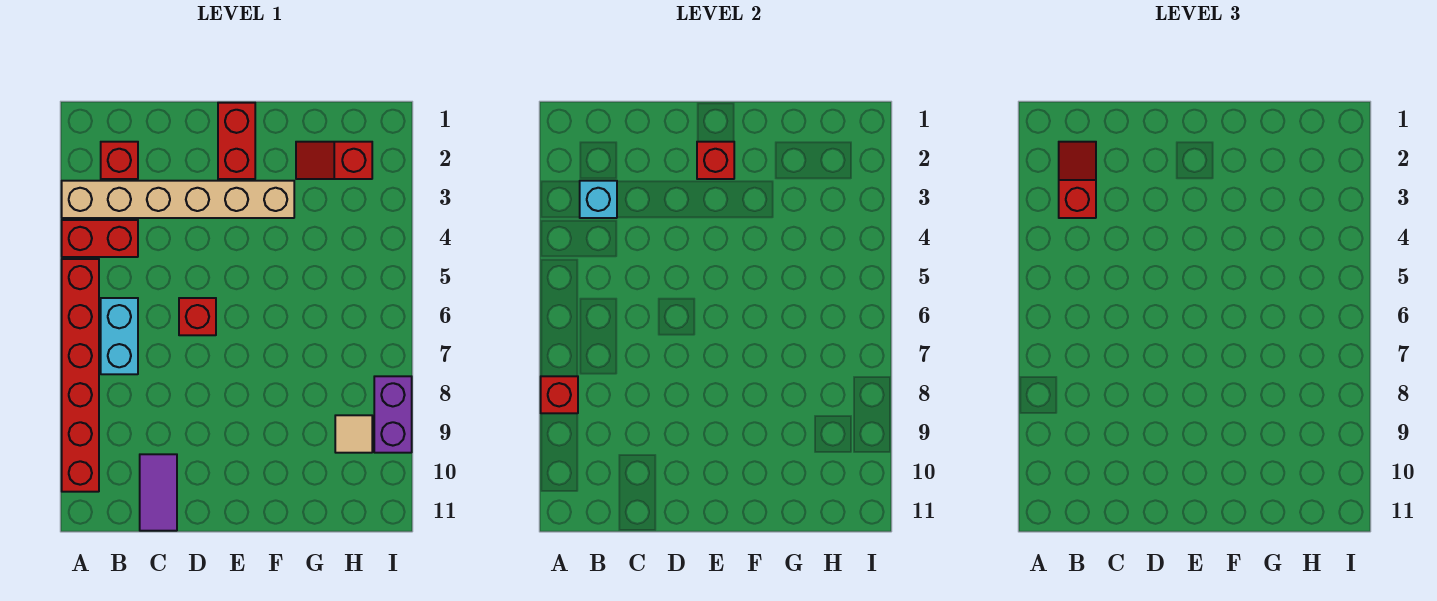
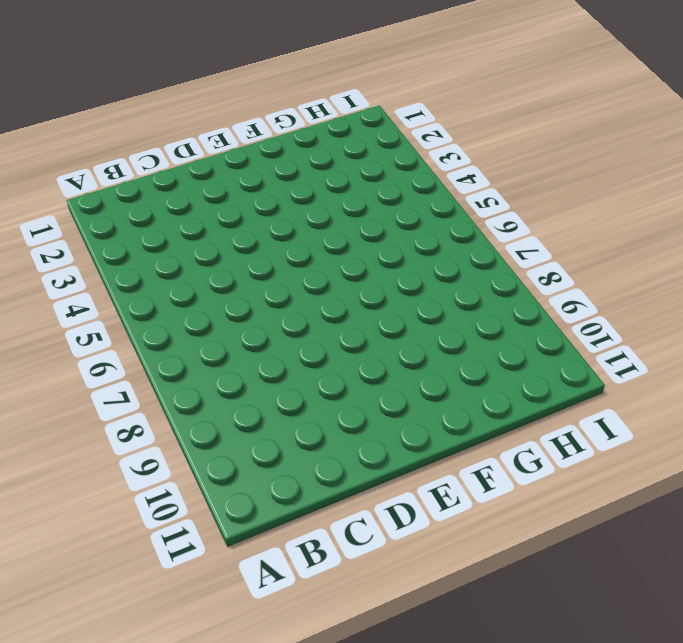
none -> tan brick A3:F3 level 1
none -> red brick A4:B4 level 1
none -> red brick A5:A10 level 1

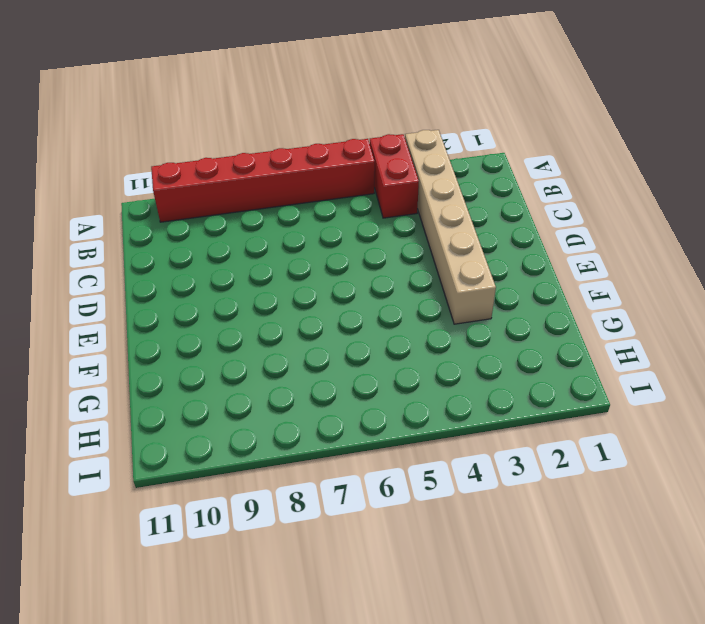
none -> red brick B2 level 1
none -> cyan brick B6:B7 level 1
none -> purple tile C10:C11 level 1

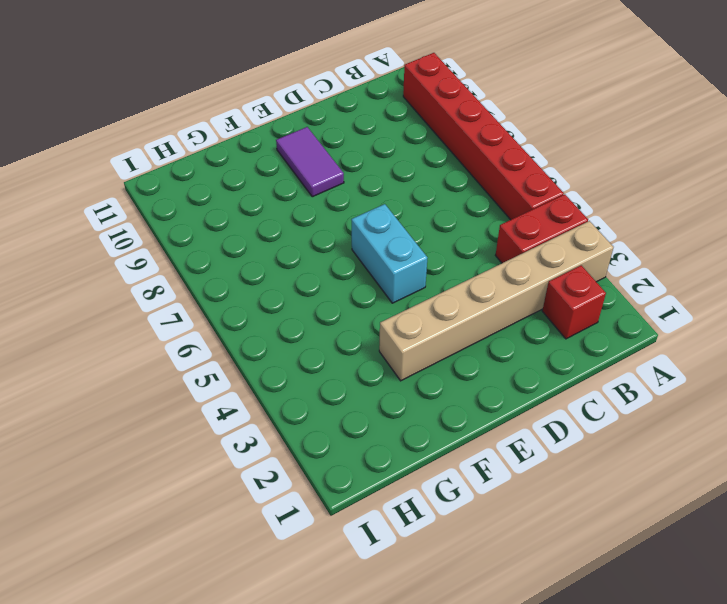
cyan brick E5:E6 level 1 -> cyan brick B6:B7 level 1
purple tile E9:E10 level 1 -> purple tile C10:C11 level 1
none -> red brick D6 level 1
none -> red brick E1:E2 level 1
none -> red slope G2:H2 level 1 top H

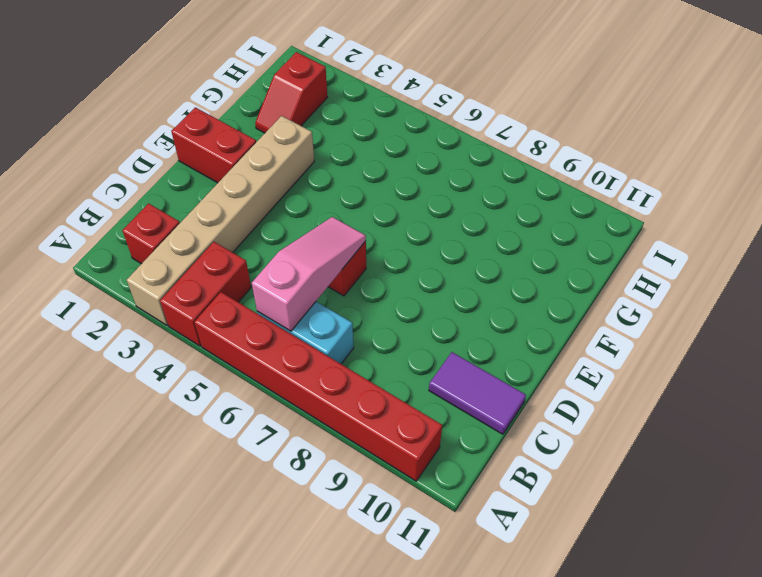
pink slope B6:D6 level 2 top B -> none
none -> tan tile H9 level 1
none -> purple brick I8:I9 level 1
none -> red brick A8 level 2

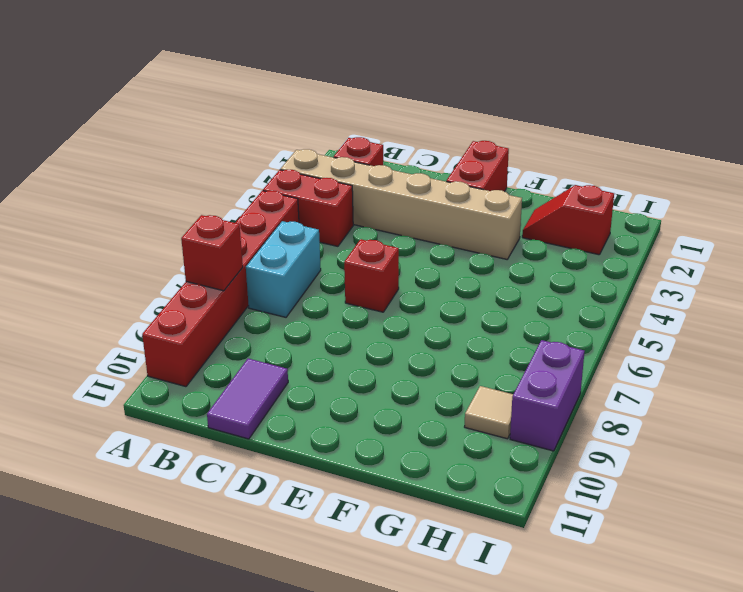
none -> cyan brick B3 level 2
none -> red brick E2 level 2
none -> red slope B2:B3 level 3 top 3

